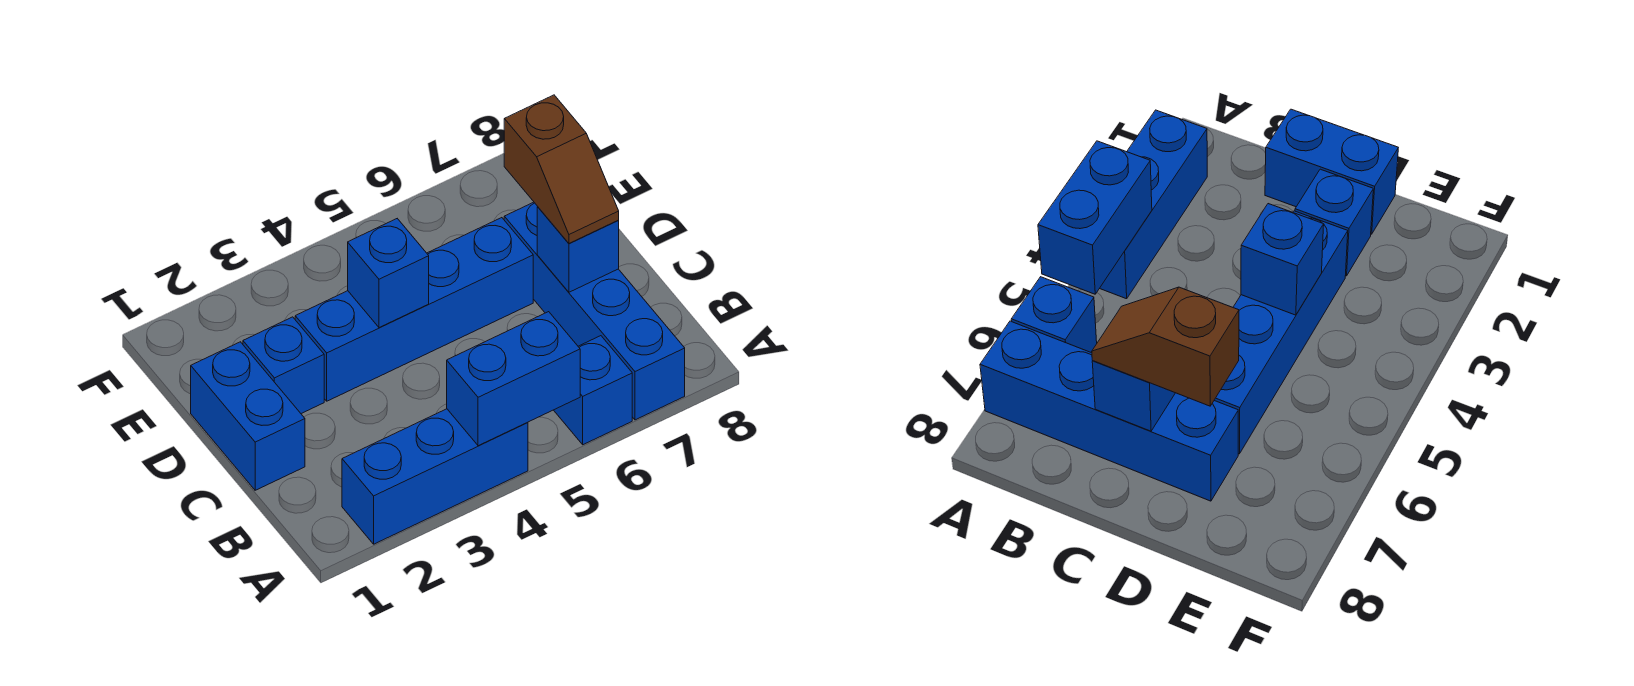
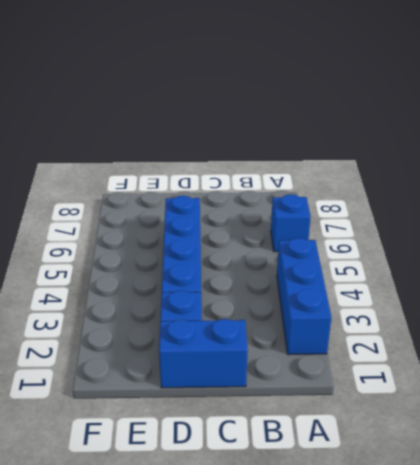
none -> blue brick A7:D7 level 1
none -> blue brick A4:A5 level 2

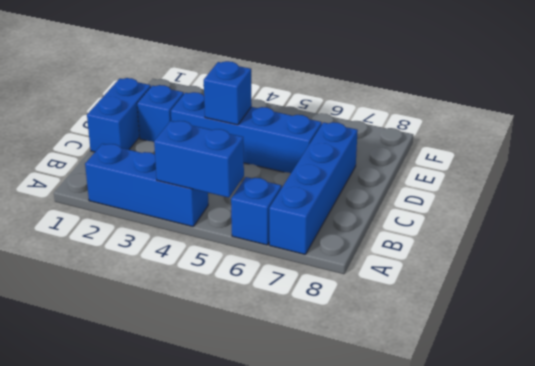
none -> blue brick C7 level 2
none -> brown slope C7:D7 level 3 top D

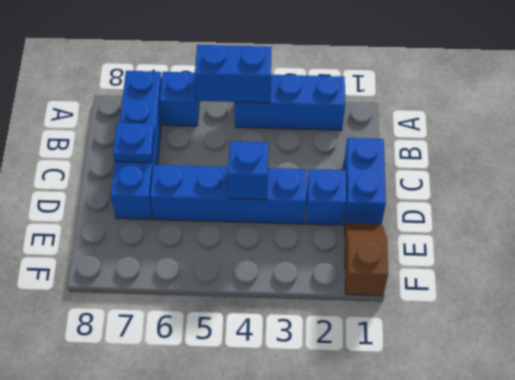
blue plate C7 level 2 -> blue brick C7 level 2
brown slope E1:F1 level 1 top F -> brown slope C7:D7 level 3 top D

